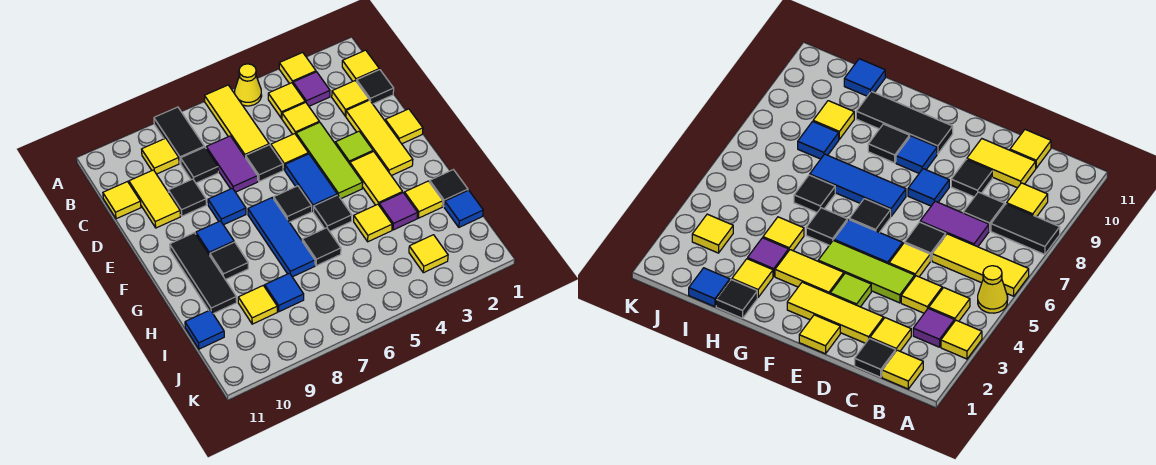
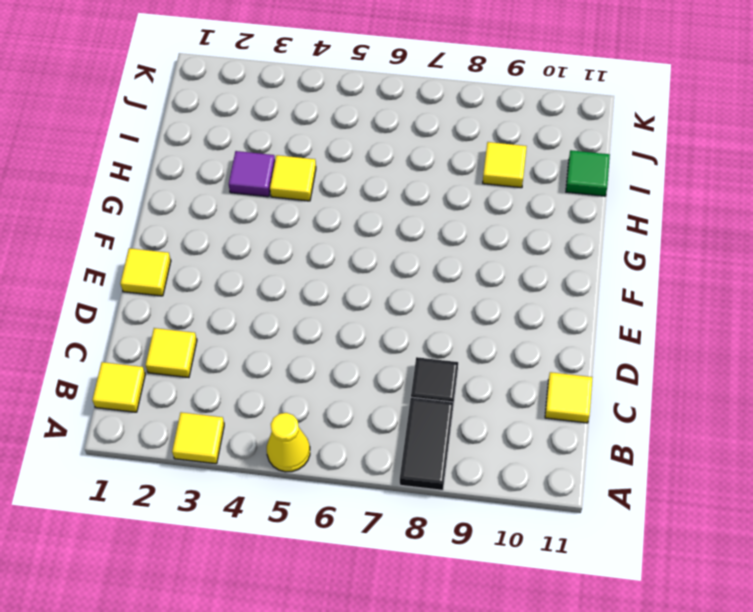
green tile I11 level 1 -> blue tile I11 level 1
none -> yellow tile A6:C6 level 1
none -> purple tile B3 level 1
none -> yellow tile B4 level 1
none -> yellow tile B9 level 1

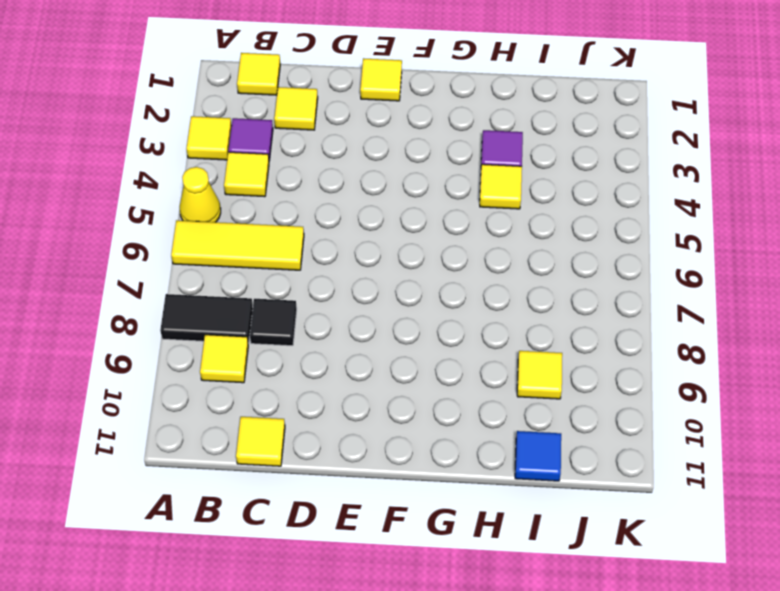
none -> black tile C1 level 1
none -> yellow tile C4 level 1
none -> purple tile C7:D7 level 1
none -> yellow tile C10:D10 level 1

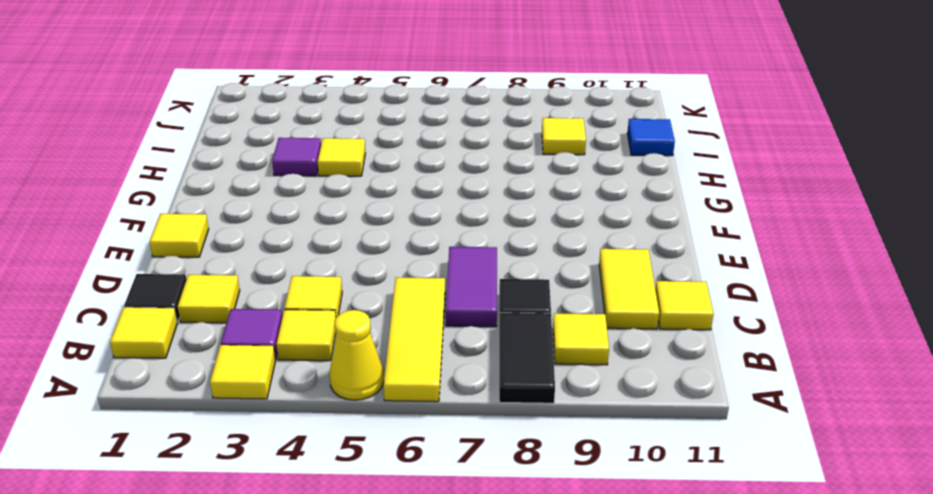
none -> yellow tile D2:F2 level 1
none -> lime tile D4:F4 level 1
none -> yellow tile D5 level 1
none -> black tile D6 level 1

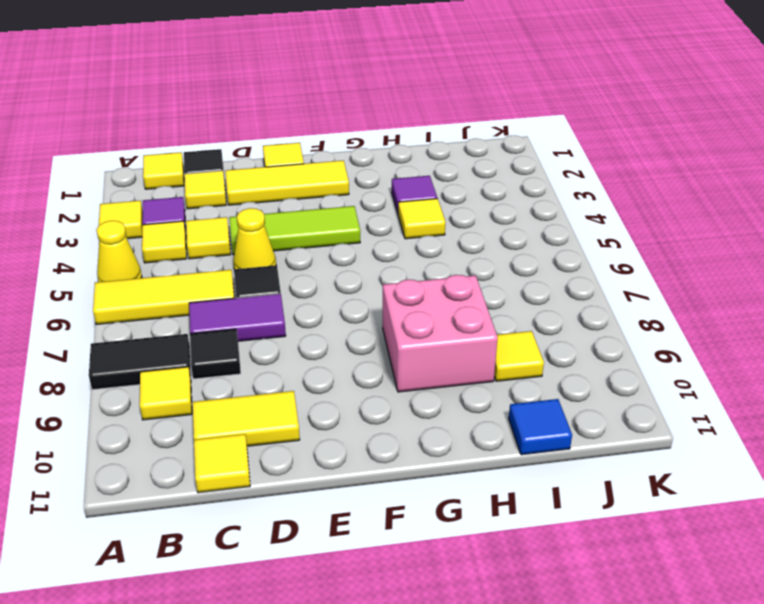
yellow cone D5 level 1 -> yellow tile D5 level 1
pink brick G8:H9 level 1 -> black tile G9 level 1
none -> black tile D9 level 1
none -> lime tile E3 level 1
none -> blue tile E5:F5 level 1
none -> blue tile E8 level 1

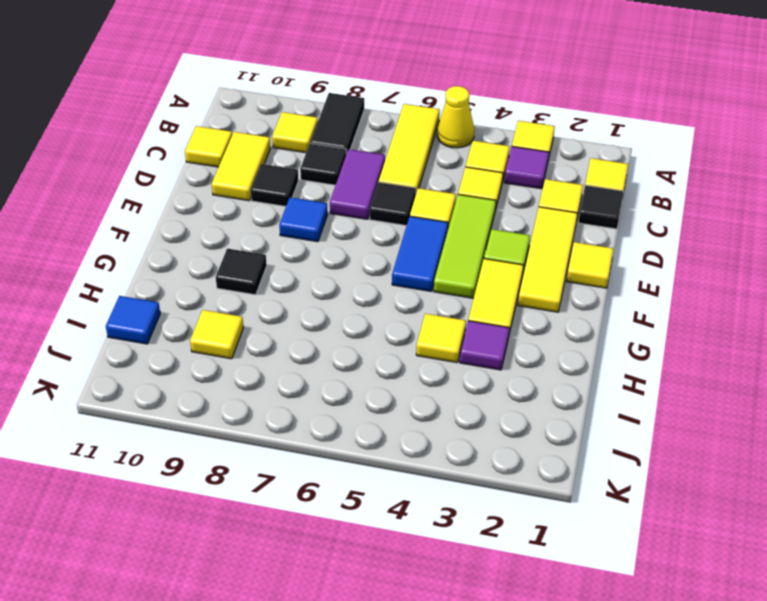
none -> black tile F6 level 1
none -> blue tile F7:H7 level 1
none -> blue tile F9 level 1
none -> black tile F10:H10 level 1

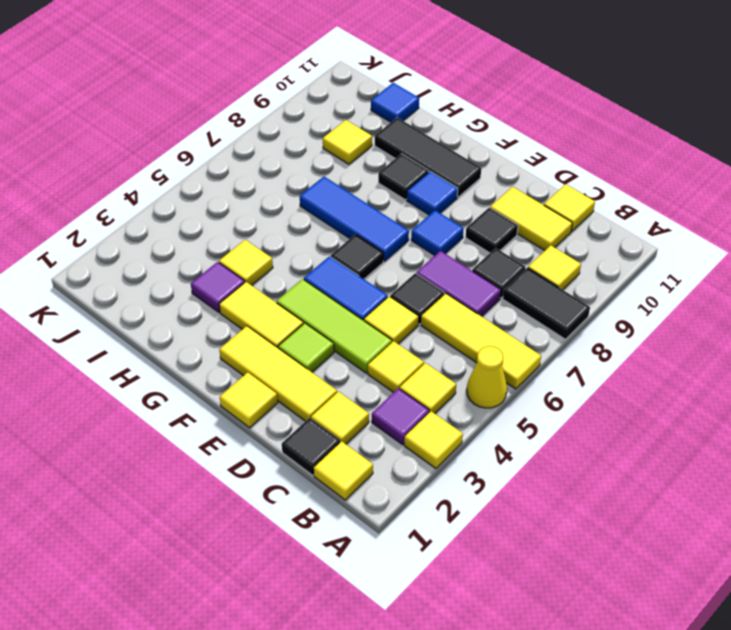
none -> black tile G5 level 1
none -> black tile H1 level 1
none -> yellow tile H2 level 1
none -> black tile H6 level 1

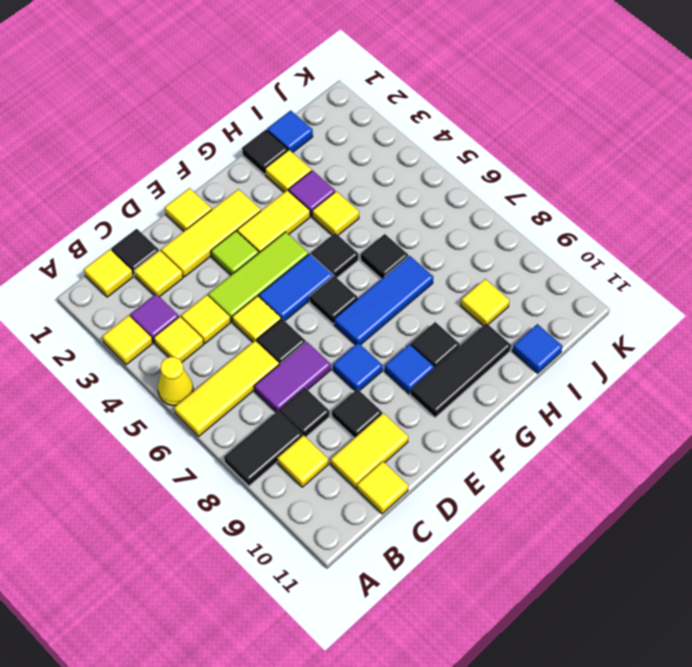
none -> blue tile I8 level 1
none -> yellow tile J3 level 1

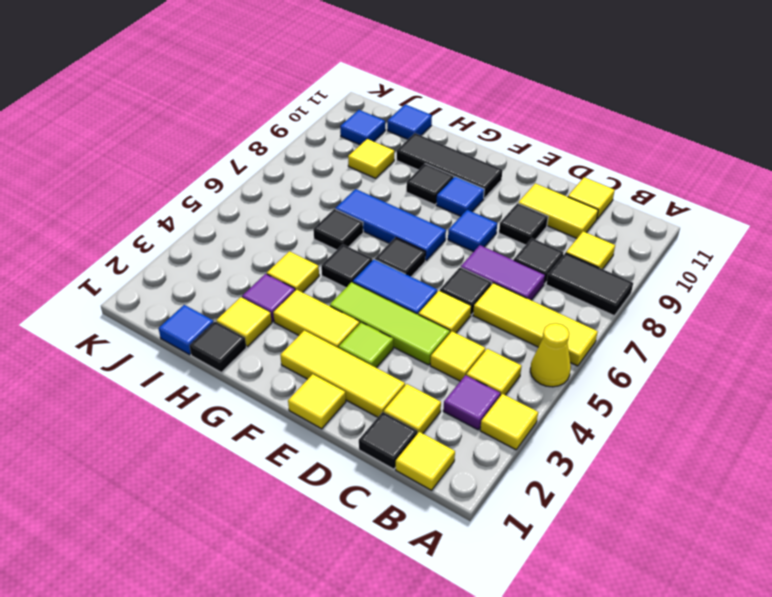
blue tile J10 level 1 -> blue tile I8 level 1
none -> yellow tile J3 level 1

